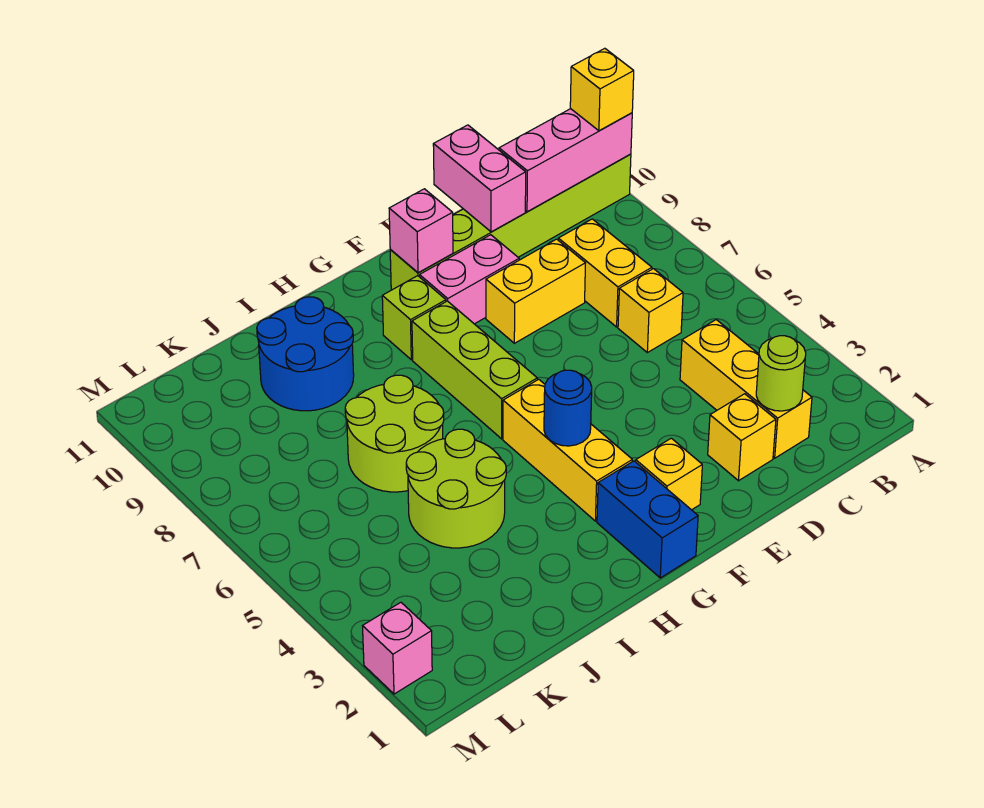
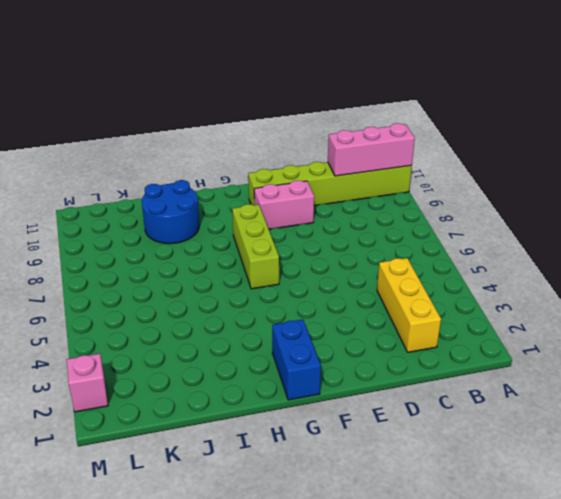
none -> yellow brick C6 level 1
none -> yellow brick C7:C8 level 1
none -> yellow brick D2 level 1

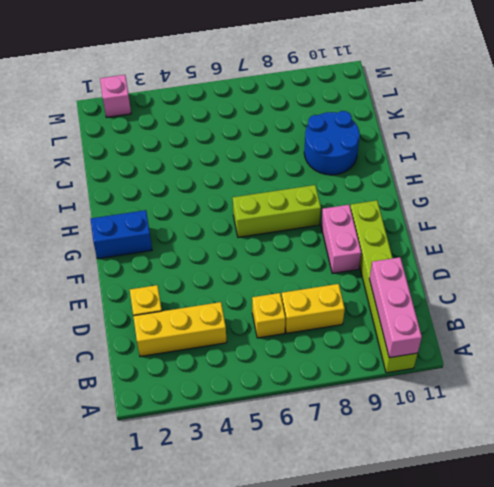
none -> yellow brick D8:E8 level 1
none -> yellow brick F2 level 1
none -> yellow brick G3:G5 level 1

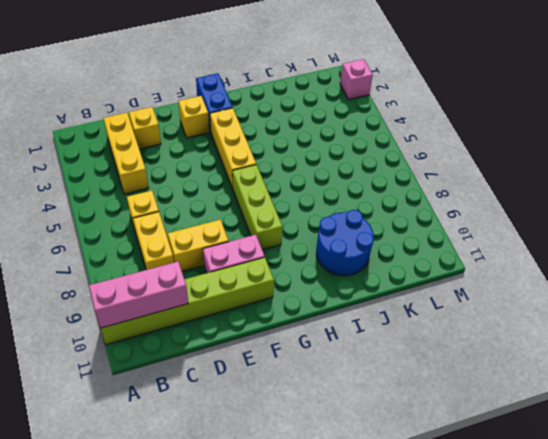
none -> lime brick G9 level 1
none -> lime round brick I4:J5 level 1
none -> lime round brick I6:J7 level 1

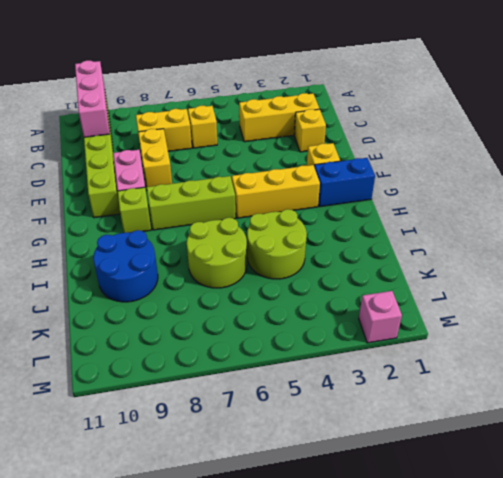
none -> lime round brick C2 level 2
none -> pink brick D10:D11 level 2
none -> pink brick F10 level 2

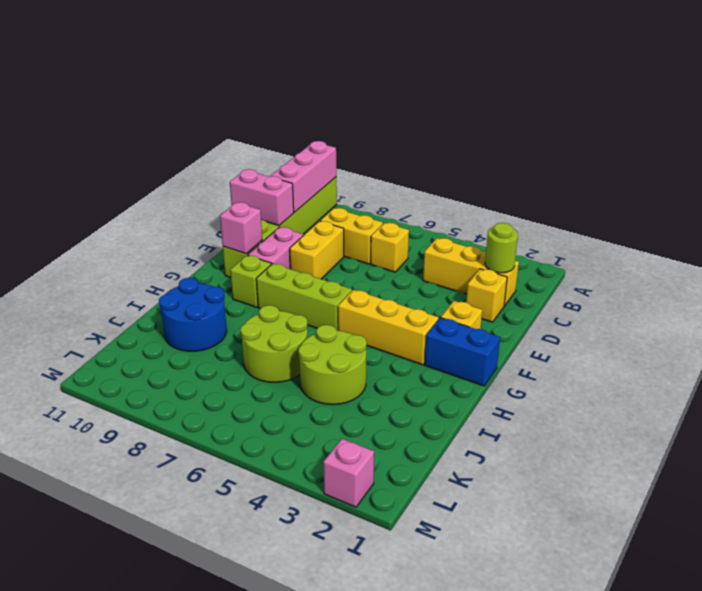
none -> blue round brick G4 level 2
none -> yellow brick A10 level 3

